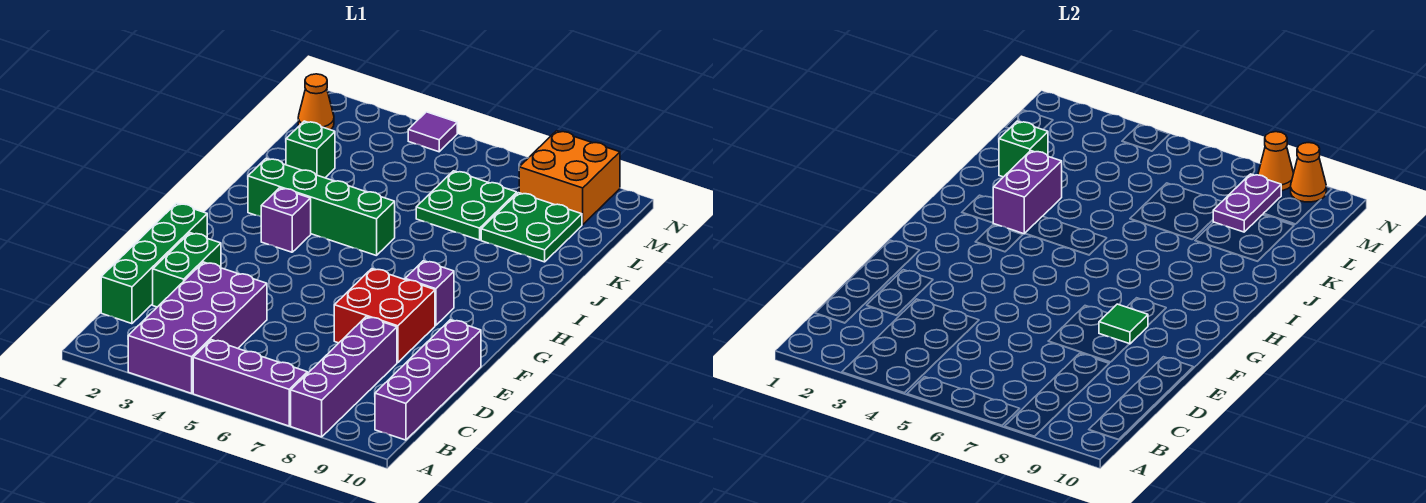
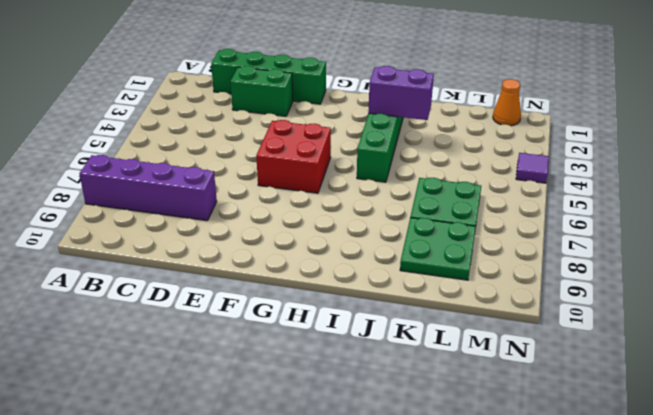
red brick F5:G6 level 1 -> red brick E7:F8 level 1
none -> purple brick A3:D4 level 1
none -> purple brick A5:A7 level 1
none -> purple brick B10:E10 level 1

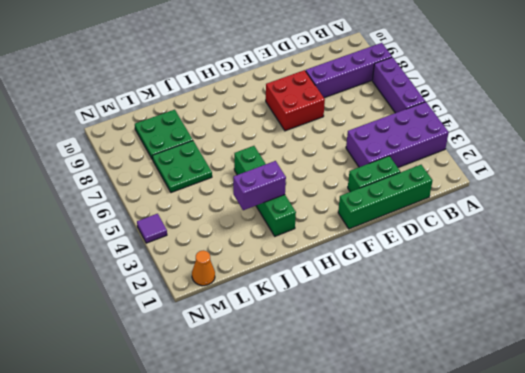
none -> purple brick B10:E10 level 1
none -> purple brick G8 level 1
none -> purple brick H3 level 1

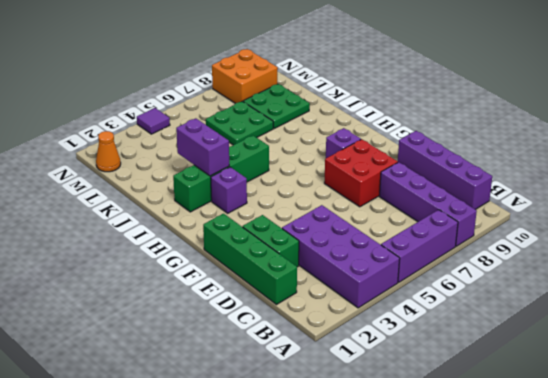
none -> green brick K2 level 1
none -> green tile F8 level 2
none -> green brick K2 level 2

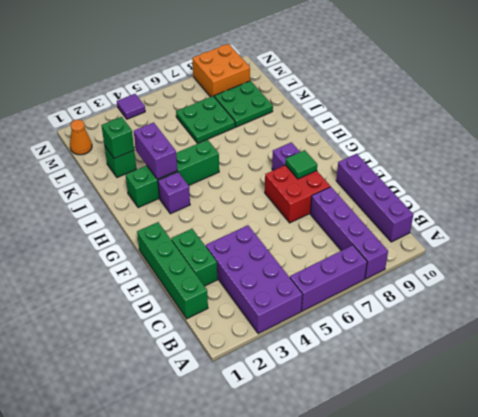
none -> purple plate L8:M8 level 2
none -> orange cone N8 level 2
none -> orange cone N9 level 2

